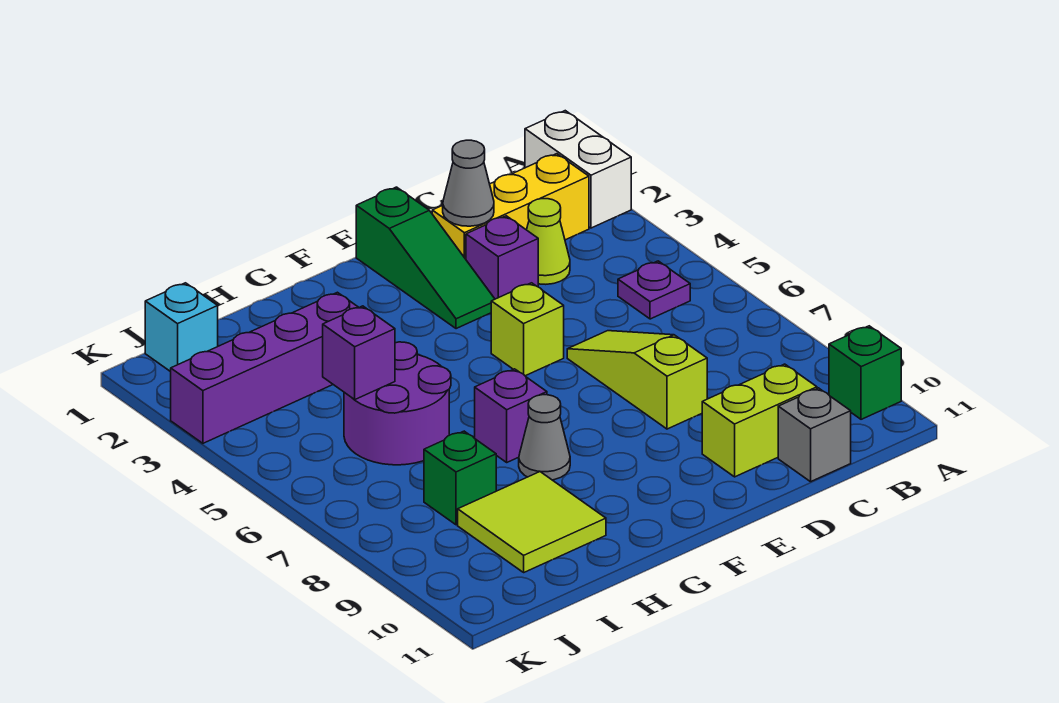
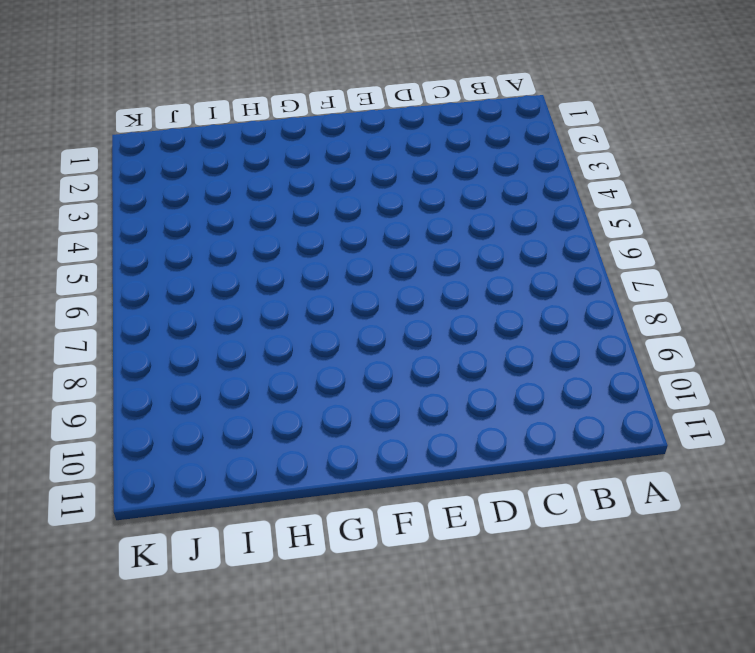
none -> white brick A1:A2 level 1
none -> green brick A10 level 1
none -> yellow brick B2:D2 level 1

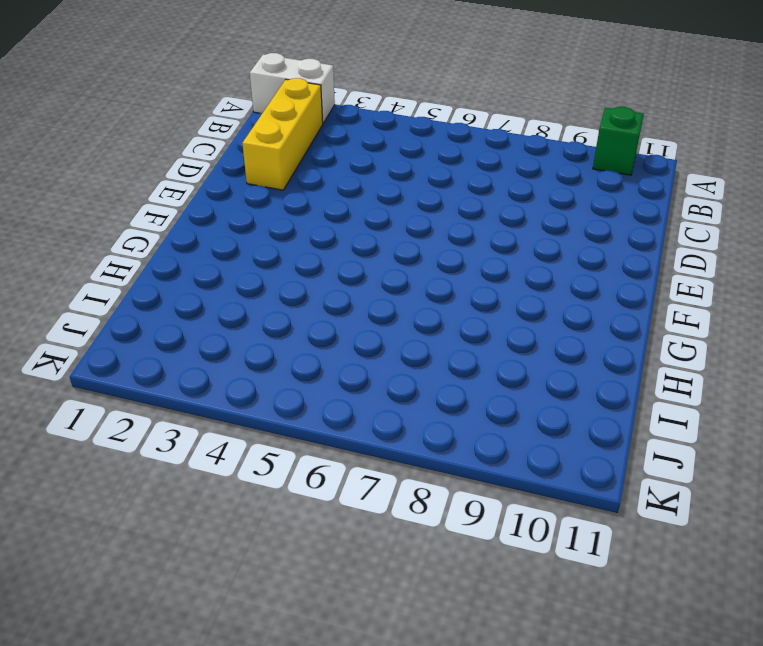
none -> purple plate B5 level 1
none -> lime cone C3 level 1
none -> lime brick C10:D10 level 1

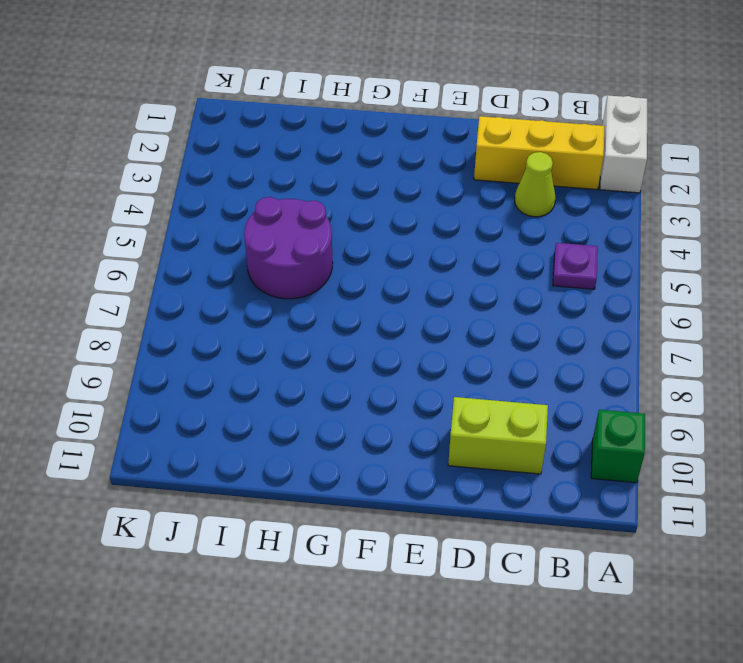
none -> grey brick C11 level 1
none -> purple brick D3 level 1
none -> lime slope D6:D8 level 1 top 8

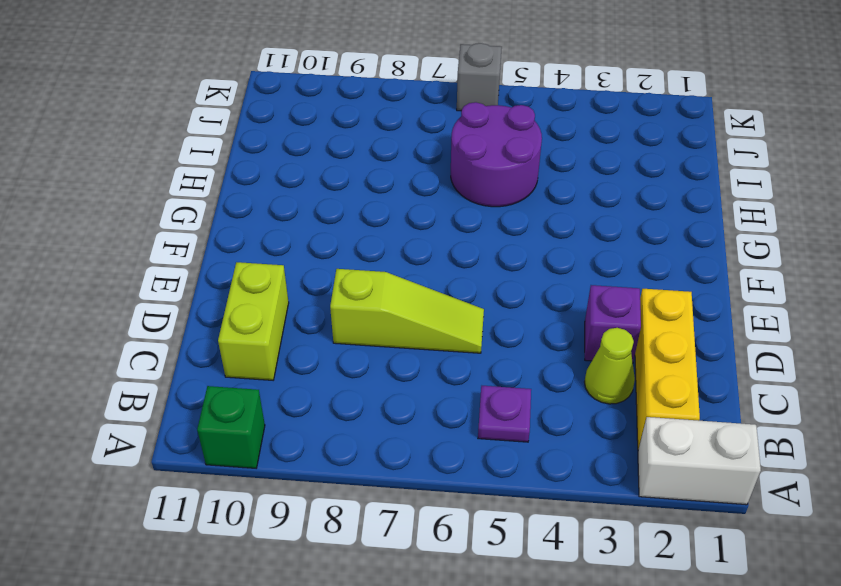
grey brick K6 level 1 -> grey brick C11 level 1
none -> green slope E1:E3 level 1 top 1
none -> lime brick E5 level 1
none -> purple brick G7 level 1

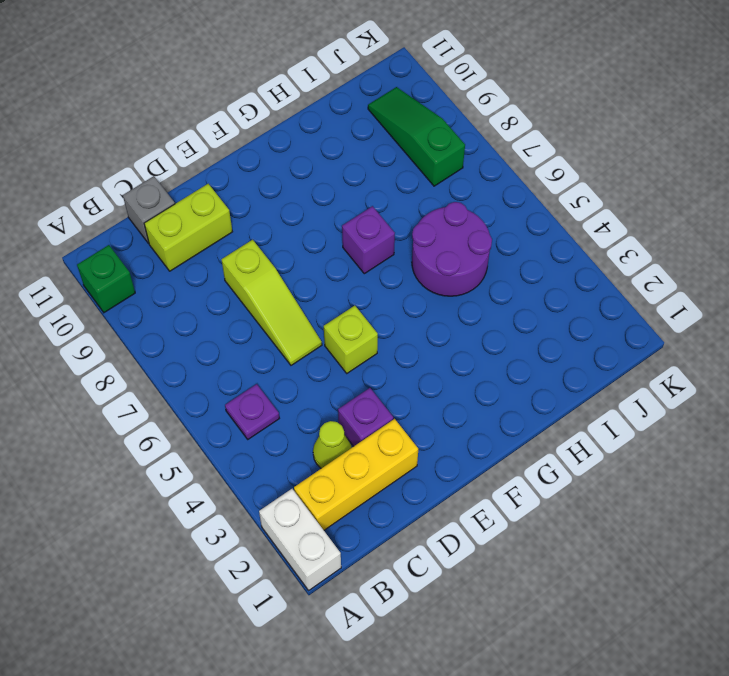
green slope J8:J10 level 1 top 8 -> green slope E1:E3 level 1 top 1
none -> grey cone G8 level 1
none -> purple brick H3:K3 level 1
none -> lime tile H9:I10 level 1

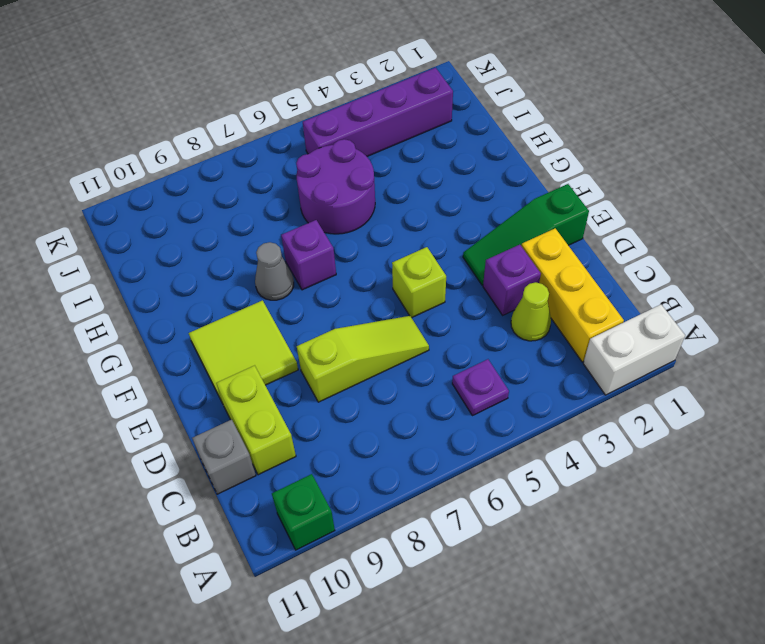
lime tile E9:F10 level 1 -> lime tile H9:I10 level 1
purple brick J2:J5 level 1 -> purple brick H3:K3 level 1
none -> green brick I8 level 1
none -> cyan brick J1 level 1
none -> grey cone D2 level 2

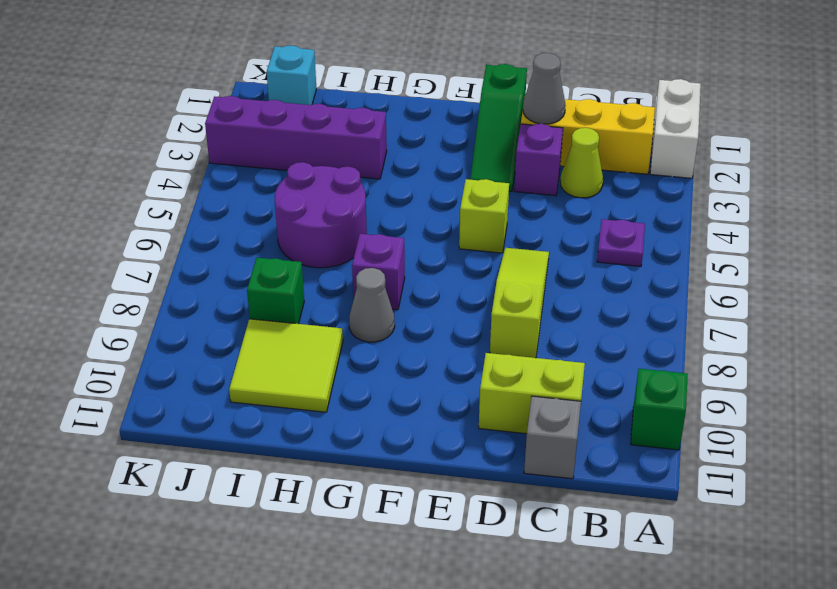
none -> purple brick I5 level 2

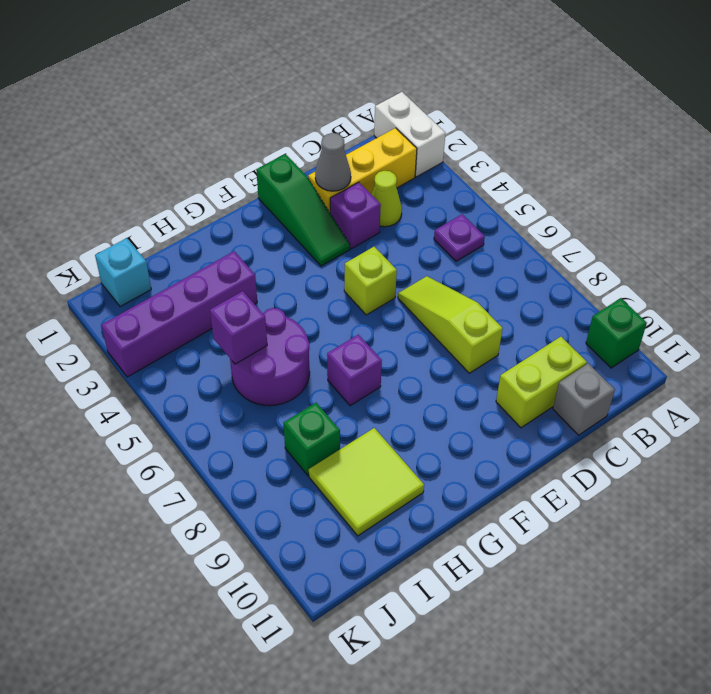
none -> grey cone G8 level 1

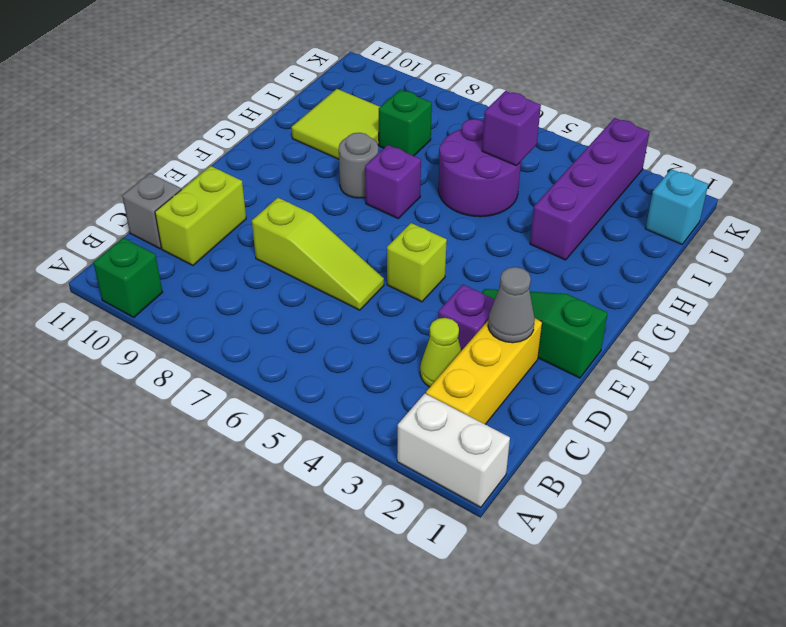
grey round brick G8 level 1 -> grey cone G8 level 1
none -> purple plate B5 level 1

